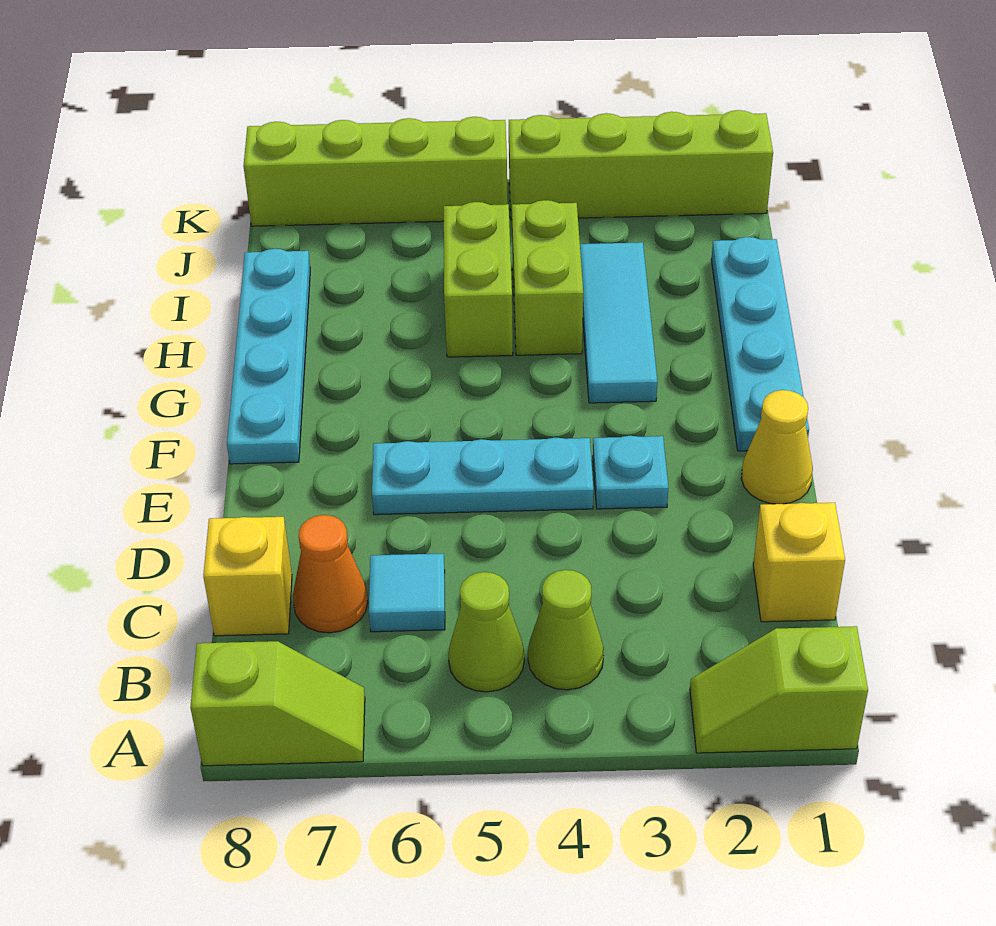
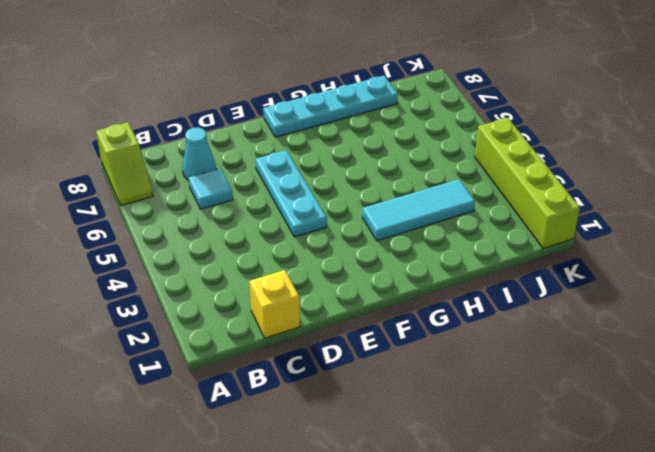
cyan cone C7 level 1 -> orange cone C7 level 1
none -> lime slope A1:A2 level 1 top 1
none -> lime cone B4 level 1
none -> lime cone B5 level 1

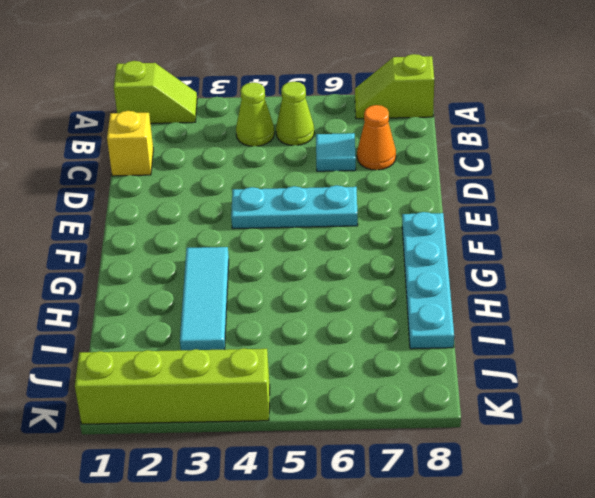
none -> yellow brick C8 level 1
none -> yellow cone E1 level 1
none -> cyan plate E3 level 1

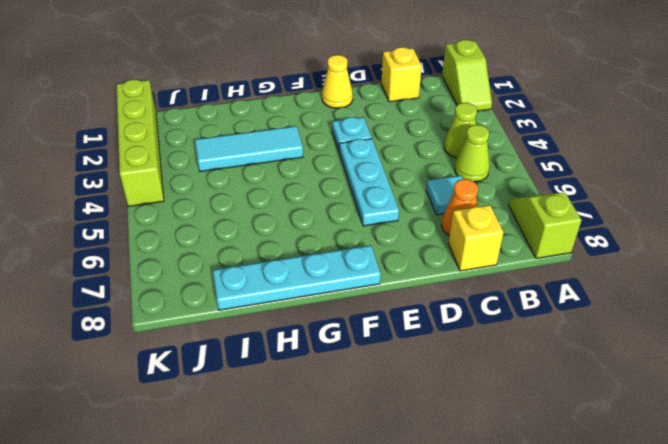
none -> cyan plate F1:I1 level 1
none -> lime brick H4:I4 level 1
none -> lime brick H5:I5 level 1

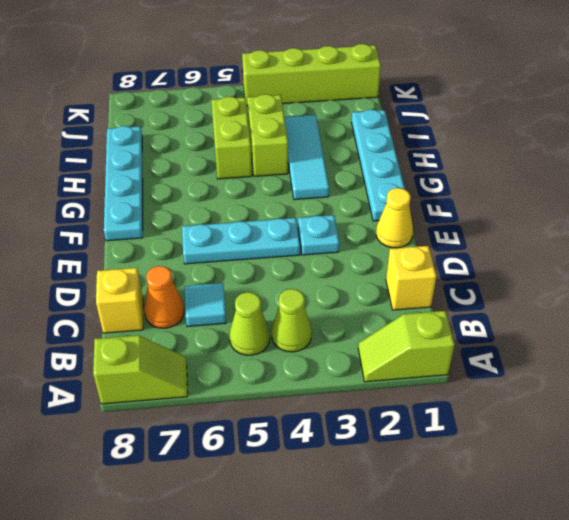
none -> lime brick K5:K8 level 1

